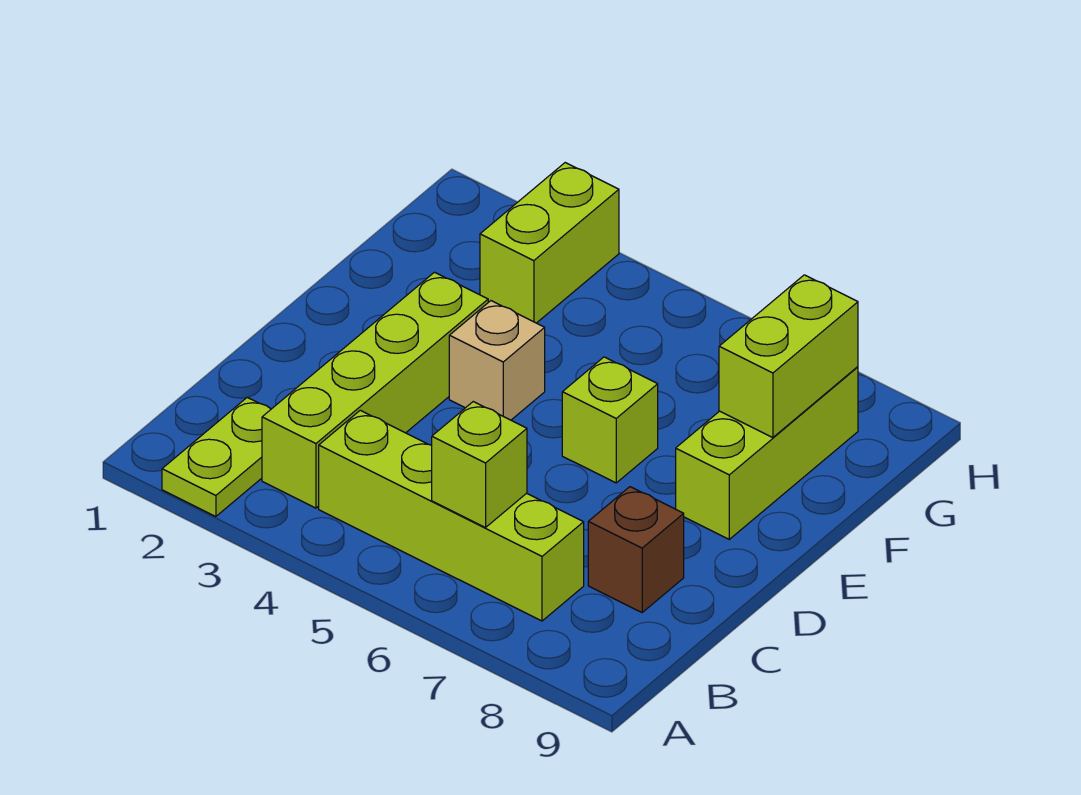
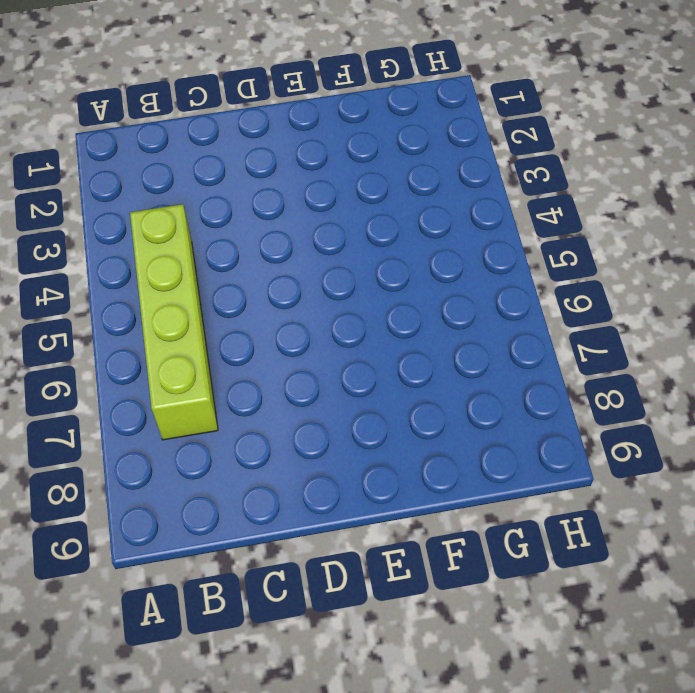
none -> lime plate A2:B2 level 1
none -> lime brick B3:E3 level 1

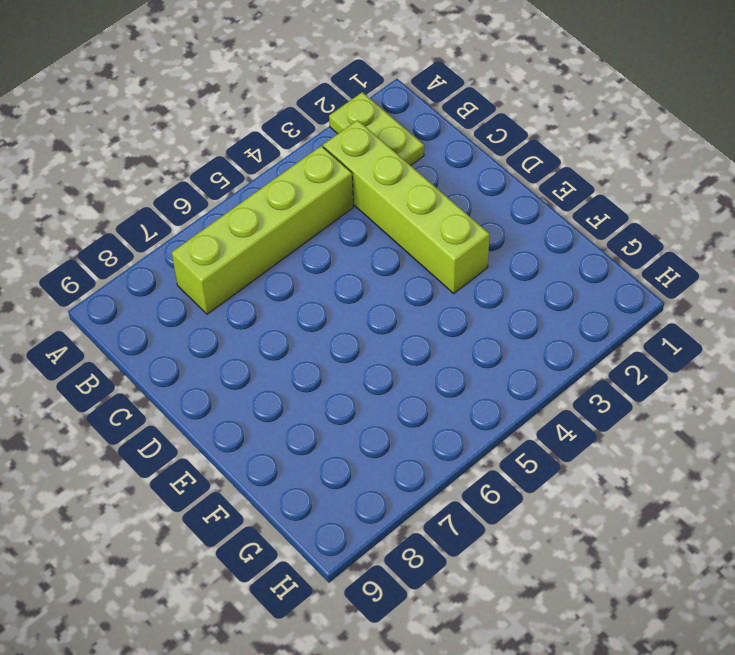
none -> brown brick C8 level 1
none -> tan brick E4 level 1

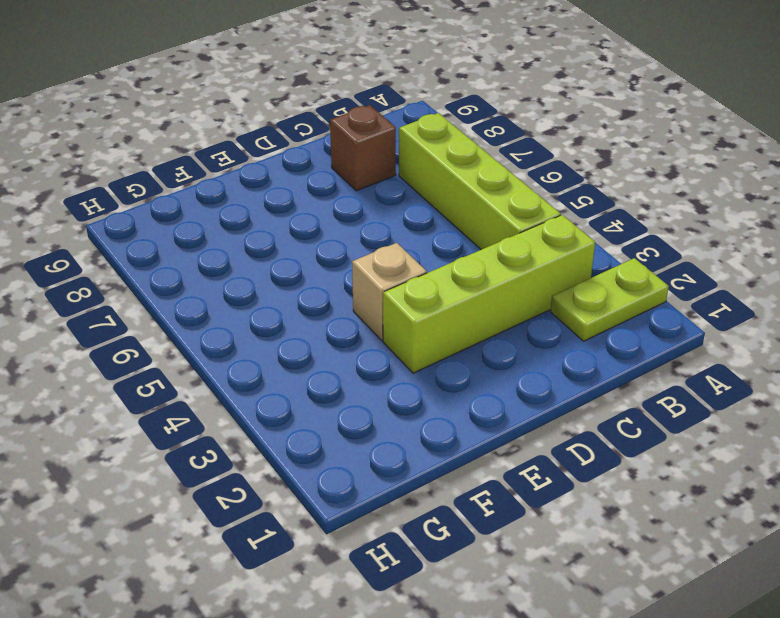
none -> lime brick E6 level 1
none -> lime brick E8:G8 level 1

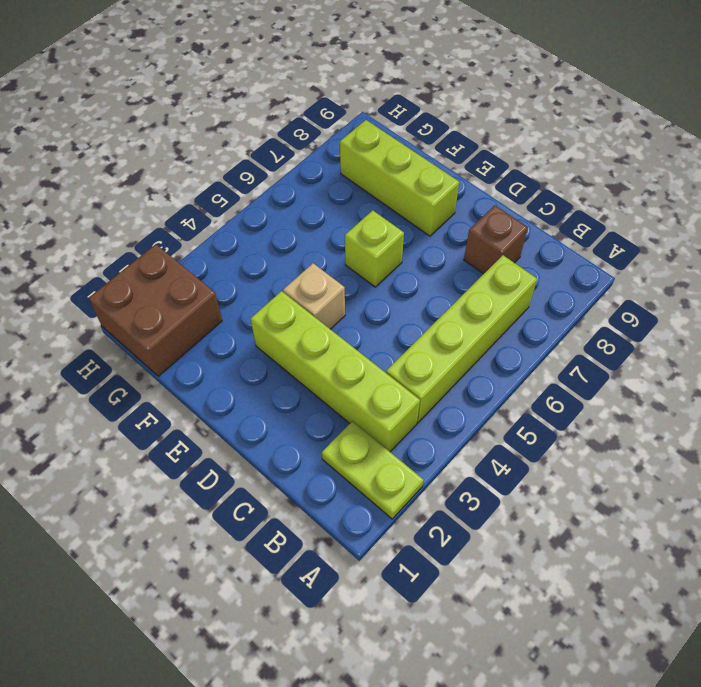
brown brick G1:H2 level 1 -> none
none -> lime brick G3:H3 level 1
none -> lime brick B6 level 2

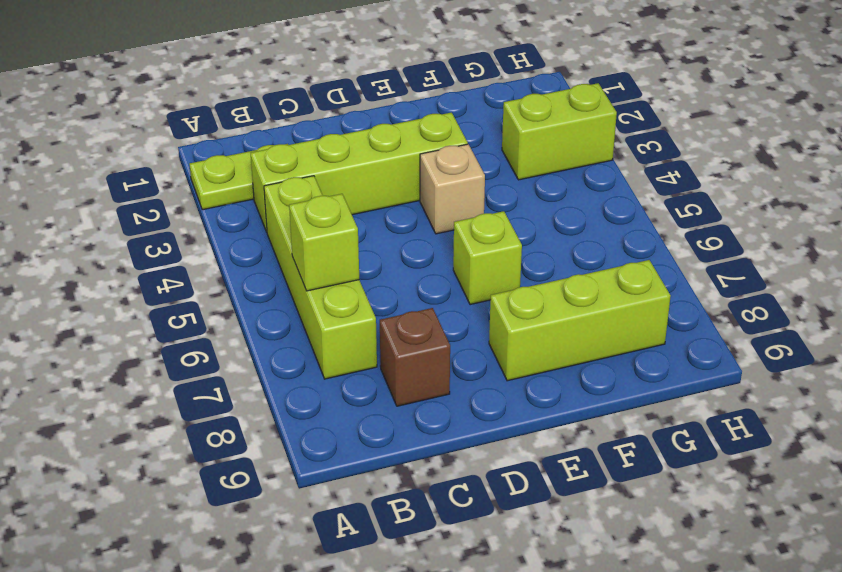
none -> lime brick F8:G8 level 2

